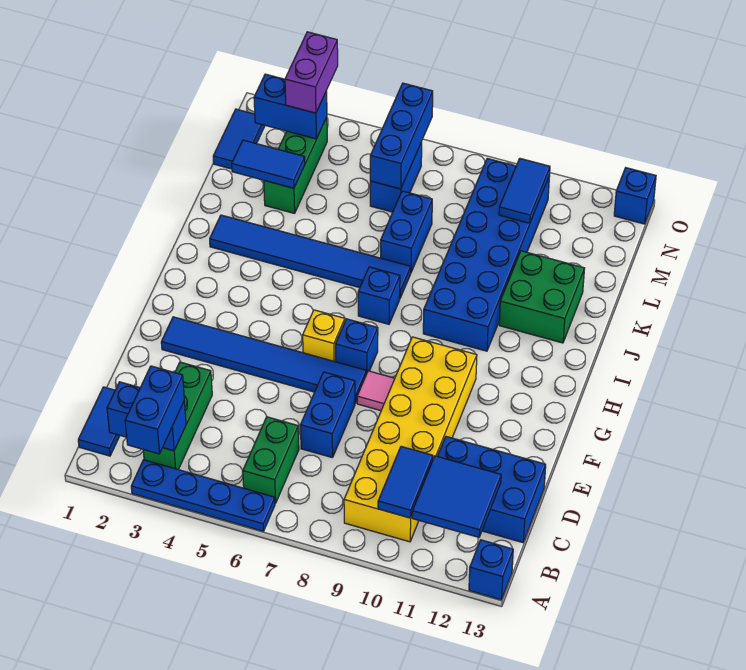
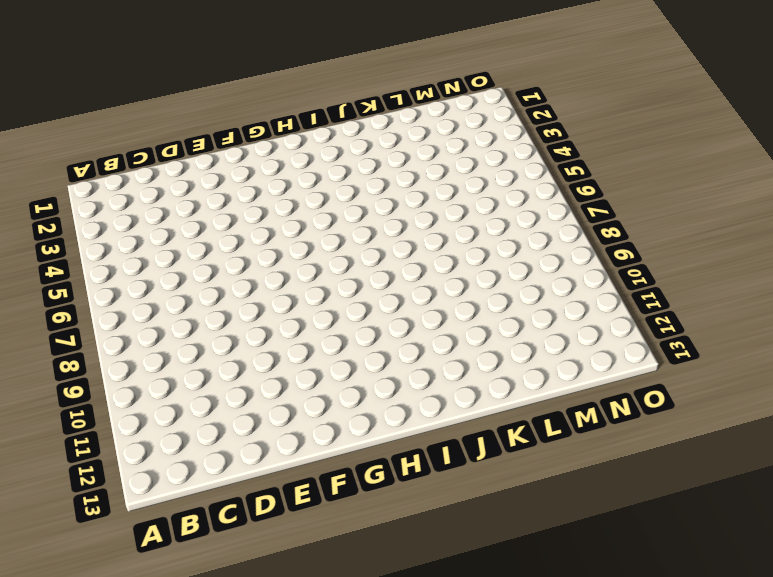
none -> blue plate A3:A6 level 1
none -> blue brick A13 level 1
none -> blue tile B1:C1 level 1
none -> green brick B3:D3 level 1

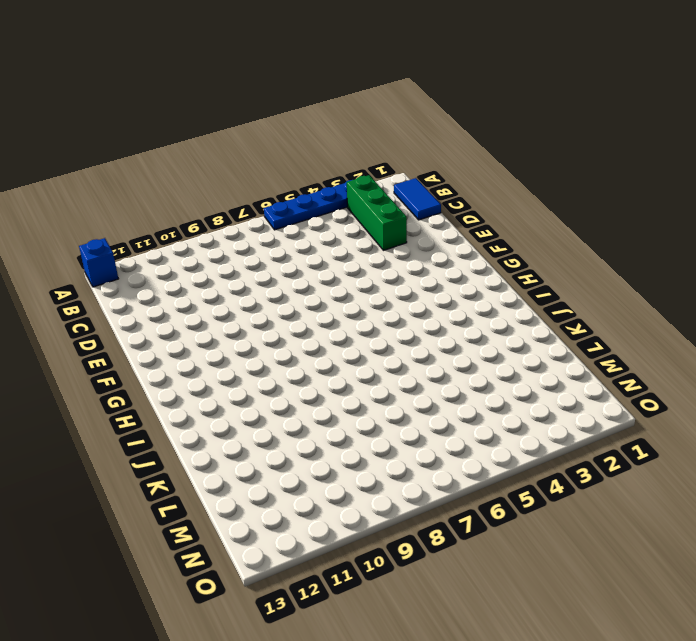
none -> green brick B6:C6 level 1
none -> yellow brick B9:G10 level 1
none -> blue brick C11:D13 level 1
none -> blue brick D7:E7 level 1

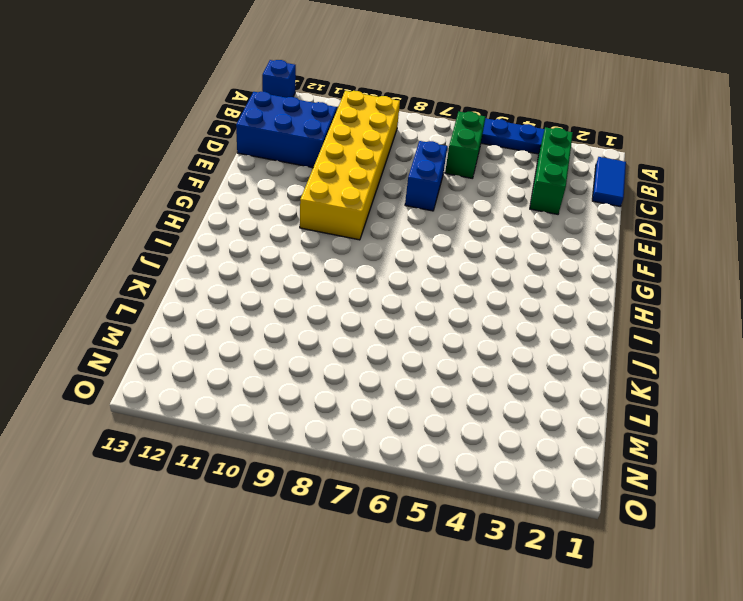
none -> blue tile F2:F7 level 1
none -> pink tile F8 level 1
none -> yellow brick G6 level 1
none -> blue brick G7 level 1

